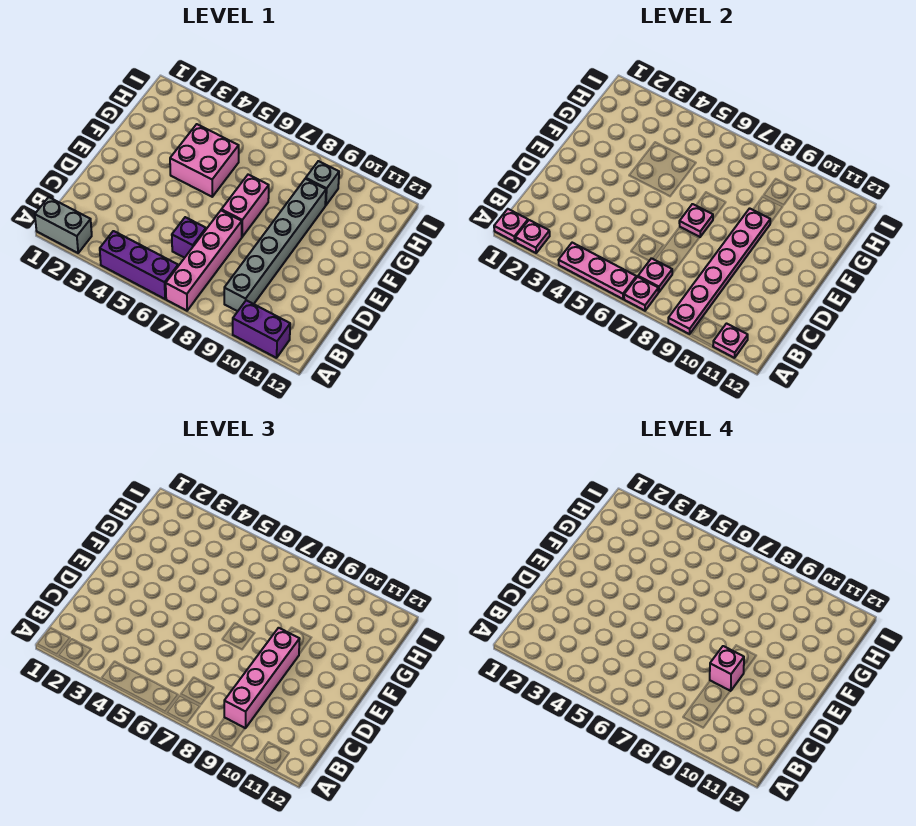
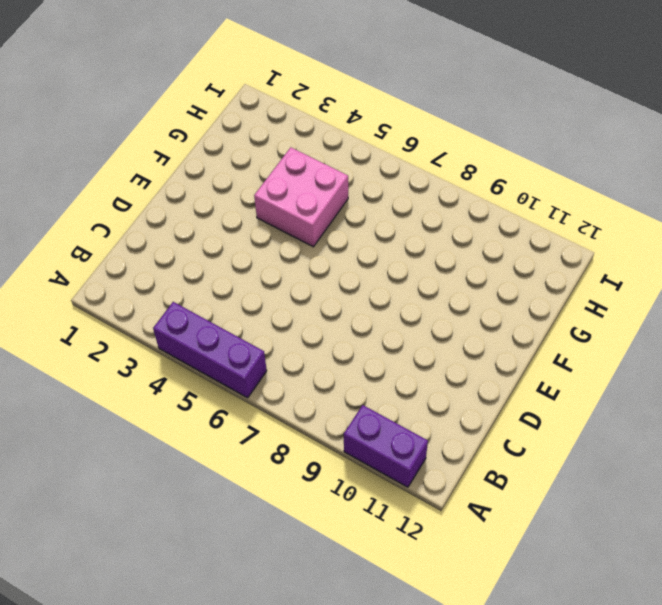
none -> grey brick A1:A2 level 1
none -> pink brick A7:D7 level 1
none -> grey brick B9:G9 level 1

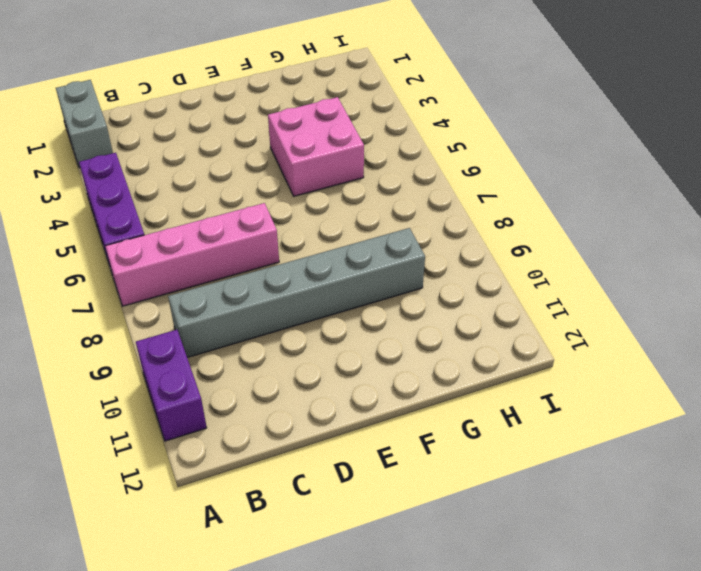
none -> purple brick C6 level 1
none -> pink brick E7:F7 level 1
none -> grey brick H9 level 1

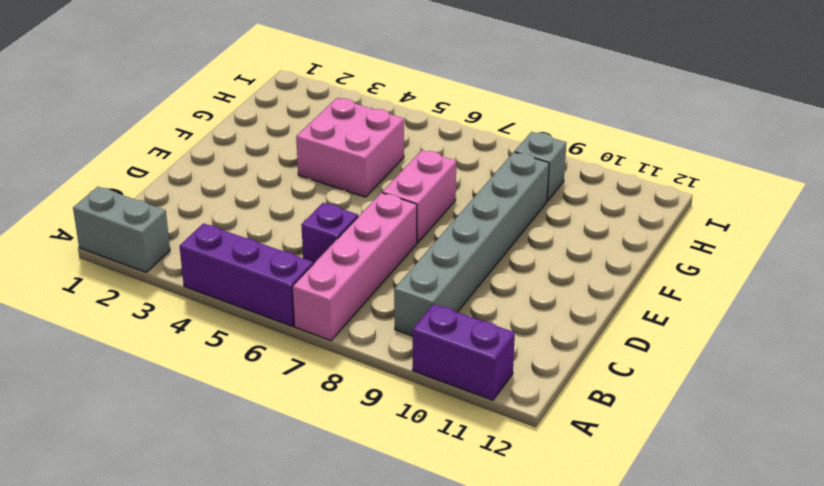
none -> pink plate A1 level 2
none -> pink plate A2 level 2
none -> pink plate A4:A6 level 2

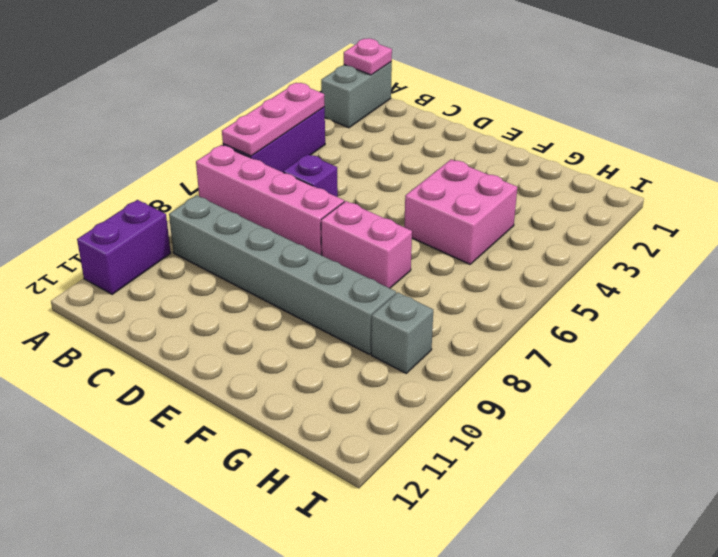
none -> pink plate A2 level 2
none -> pink plate A7 level 2
none -> pink plate A9:F9 level 2

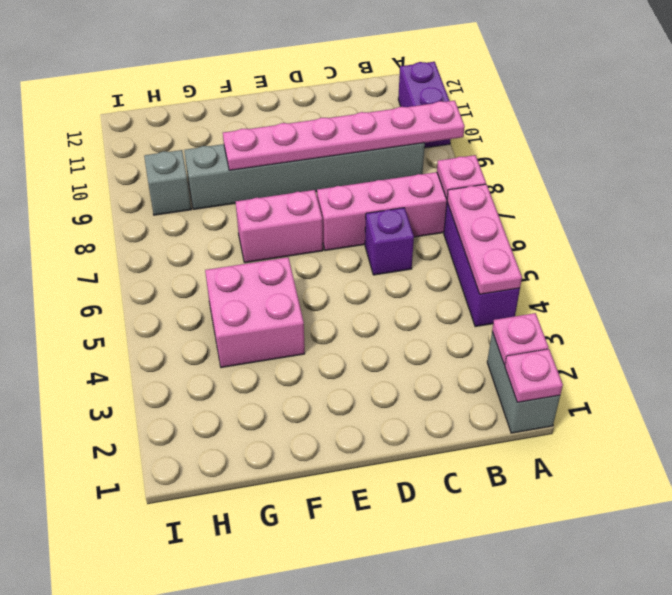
none -> pink plate A11 level 2
none -> pink plate B7 level 2
none -> pink plate E7 level 2

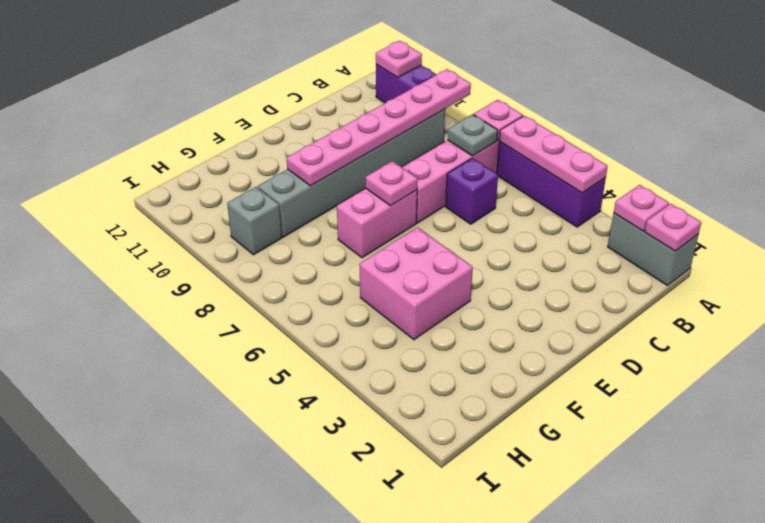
grey plate B7 level 2 -> pink plate B7 level 2
none -> pink brick B9:E9 level 3
none -> pink brick D9 level 4

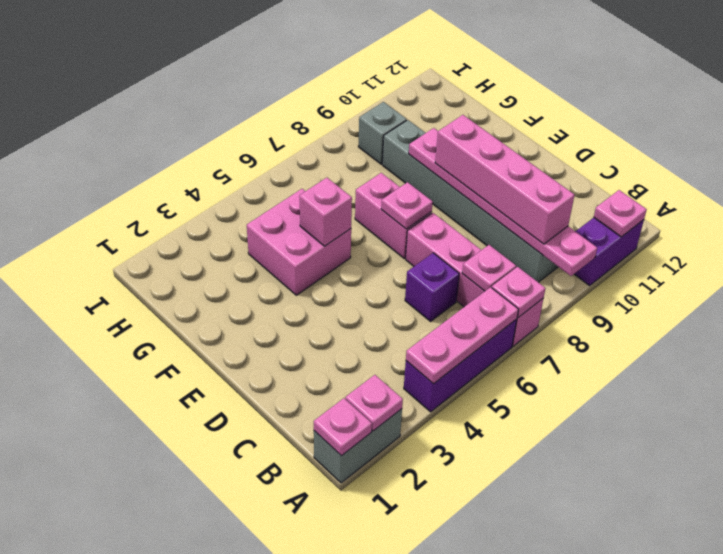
pink brick F5 level 2 -> pink brick D9 level 4

